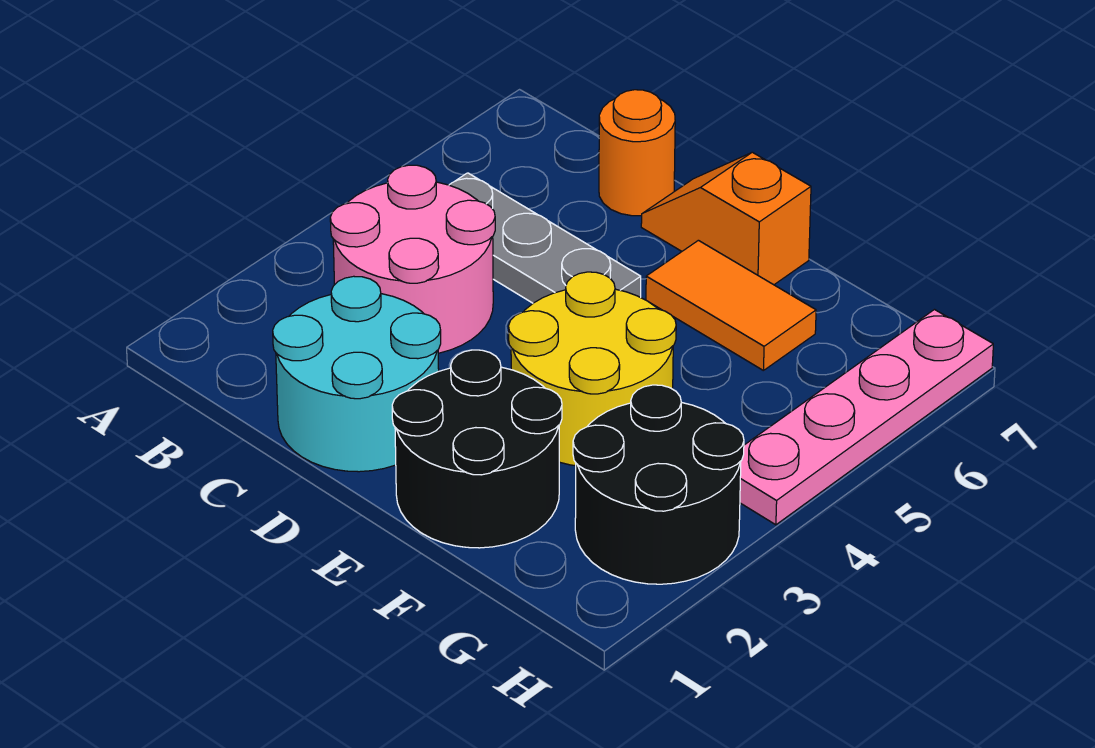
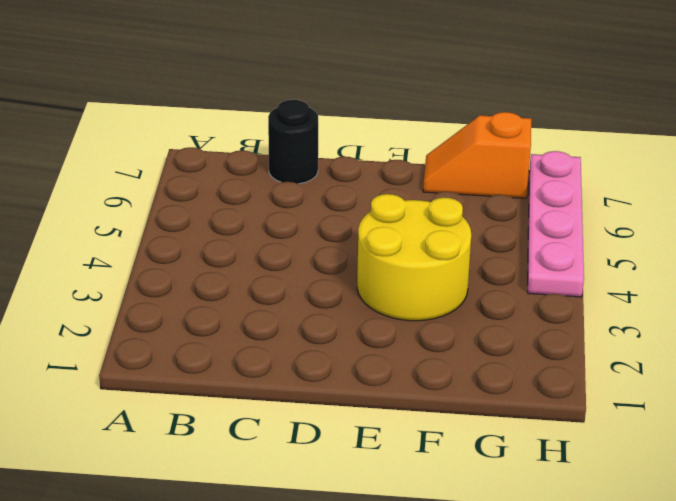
black round brick C7 level 1 -> orange round brick C7 level 1
orange slope F7:G7 level 1 top G -> orange slope D7:E7 level 1 top E
none -> pink round brick B3:C4 level 1
none -> grey plate B5:D5 level 1

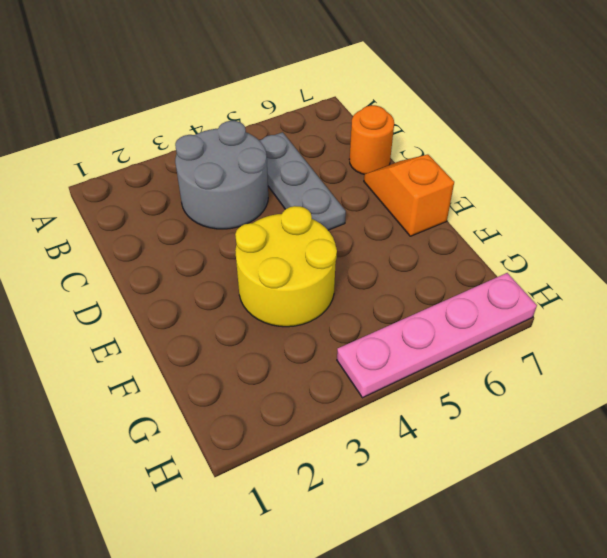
grey round brick B3:C4 level 1 -> pink round brick B3:C4 level 1
none -> cyan round brick C1:D2 level 1
none -> black round brick E1:F2 level 1

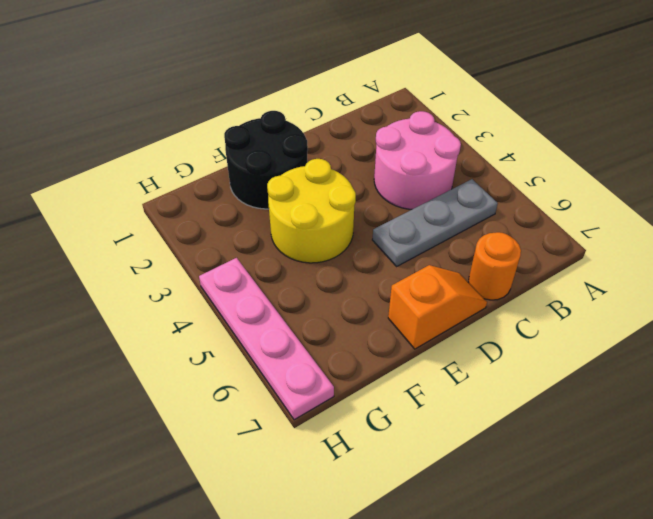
none -> cyan round brick C1:D2 level 1
none -> orange tile E6:F6 level 1

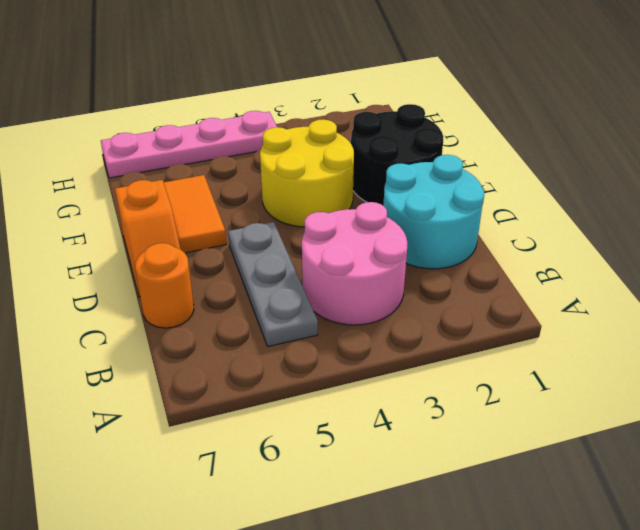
none -> black round brick G2:H3 level 1

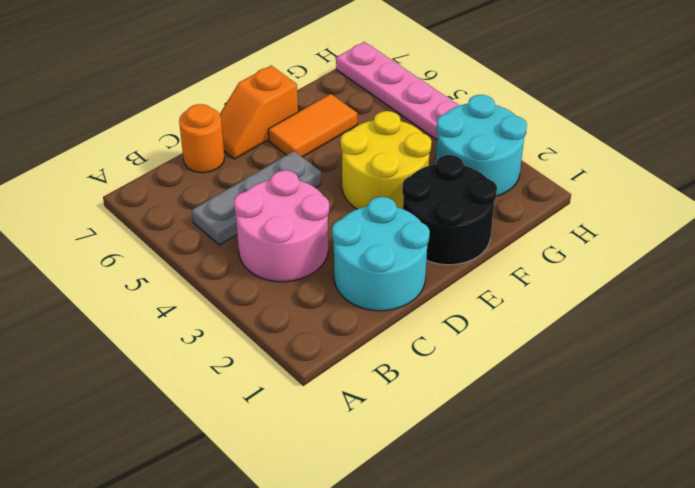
cyan round brick G2:H3 level 1 -> black round brick G2:H3 level 1

